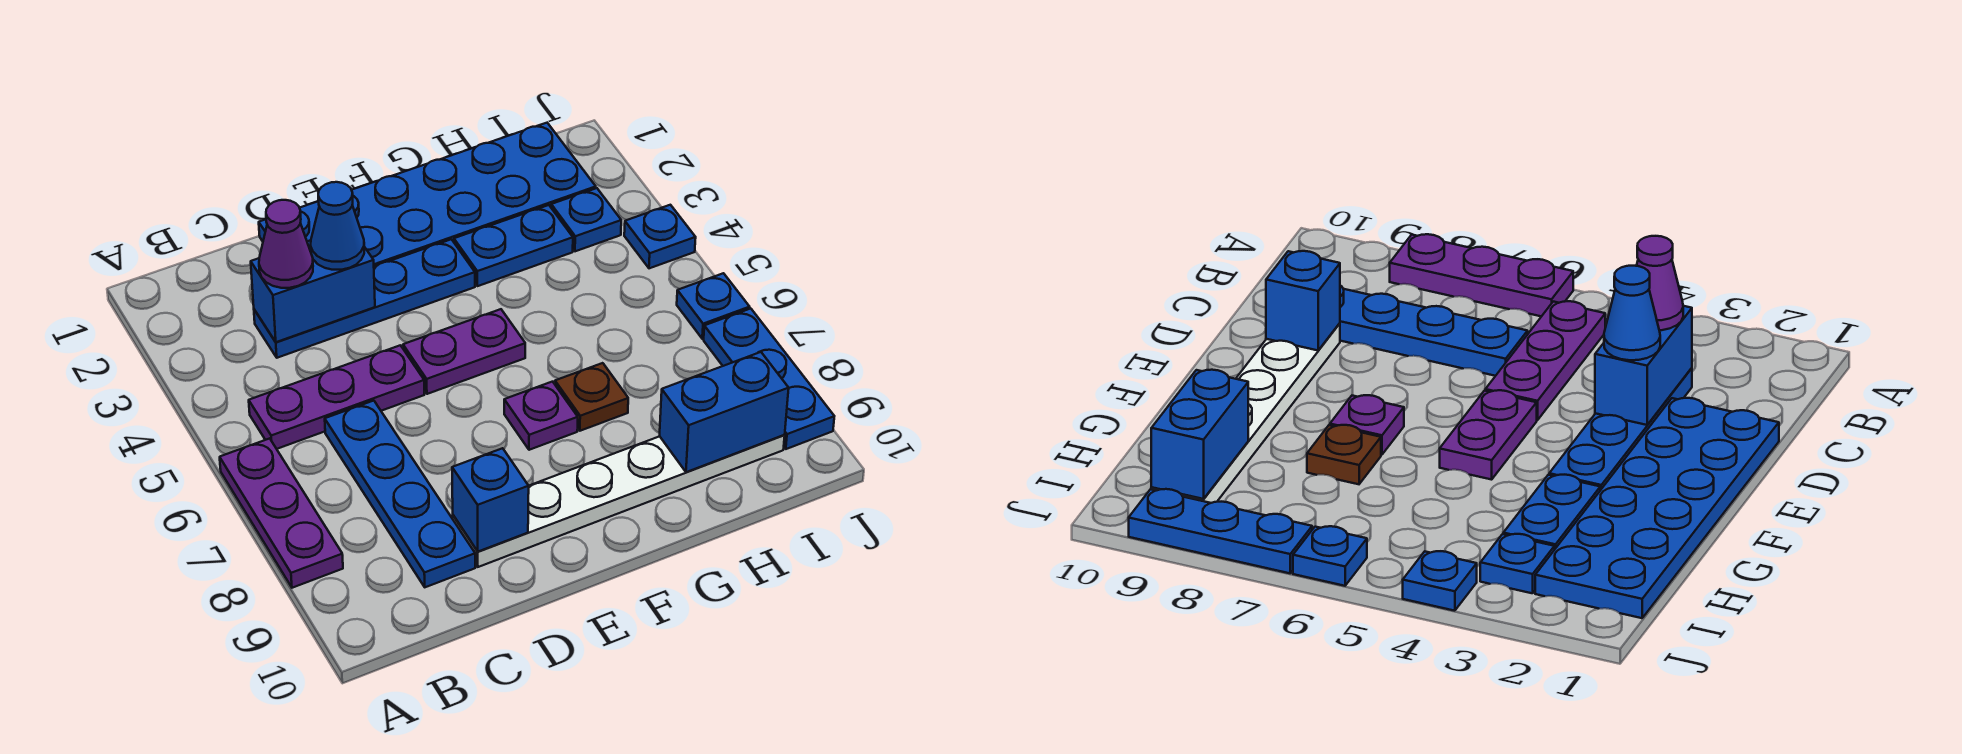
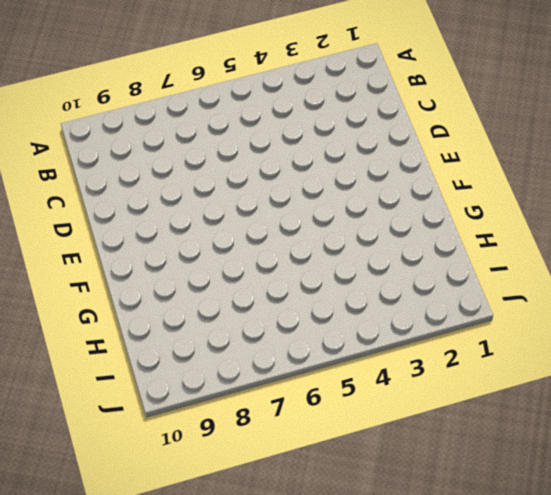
none -> purple plate A6:A8 level 1
none -> purple plate B5:D5 level 1
none -> blue plate C3:F3 level 1

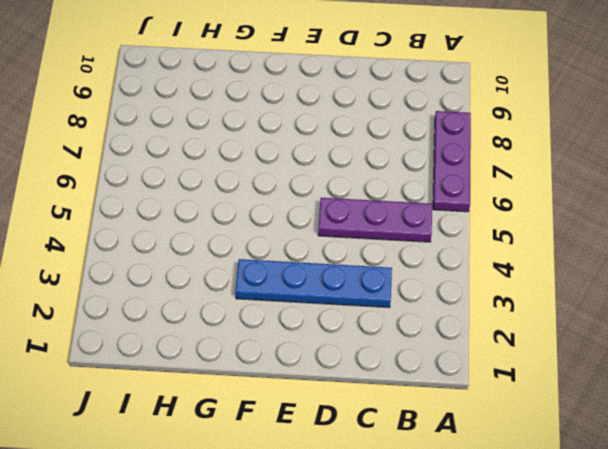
none -> blue plate C6:C9 level 1
none -> blue plate D1:I2 level 1
none -> white plate D9:I9 level 1

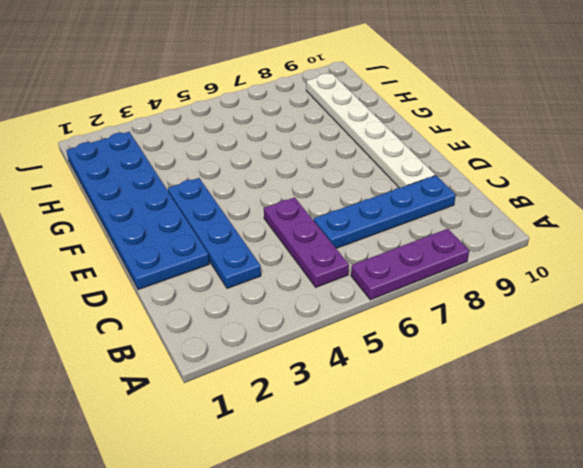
none -> purple plate E5:F5 level 1
none -> purple plate F7 level 1
none -> blue plate G3:H3 level 1

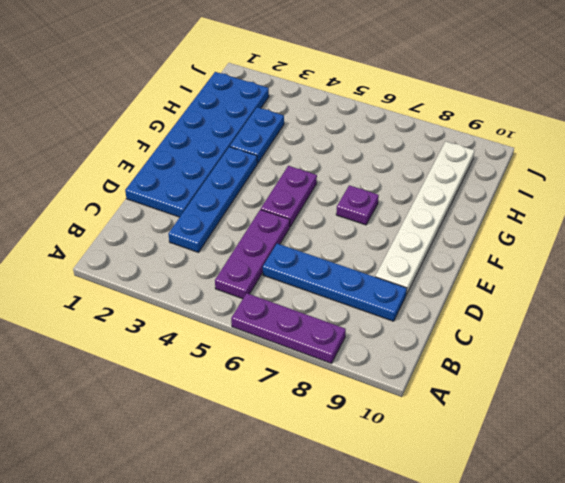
none -> brown plate G7 level 1
none -> blue plate I3 level 1
none -> blue plate J4 level 1

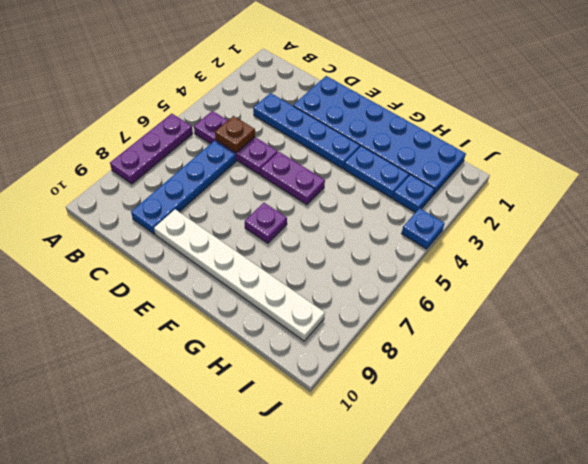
brown plate C5 level 2 -> brown plate G7 level 1
none -> blue plate J6 level 1
none -> blue plate J7:J9 level 1
none -> blue brick C3:D3 level 2

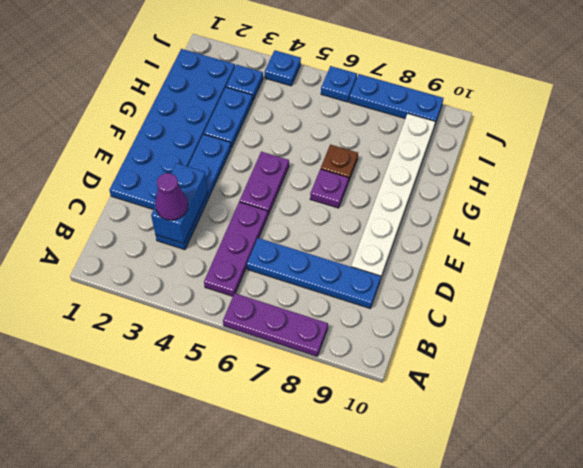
none -> blue brick D9 level 2
none -> blue brick H9:I9 level 2
none -> blue cone D3 level 3

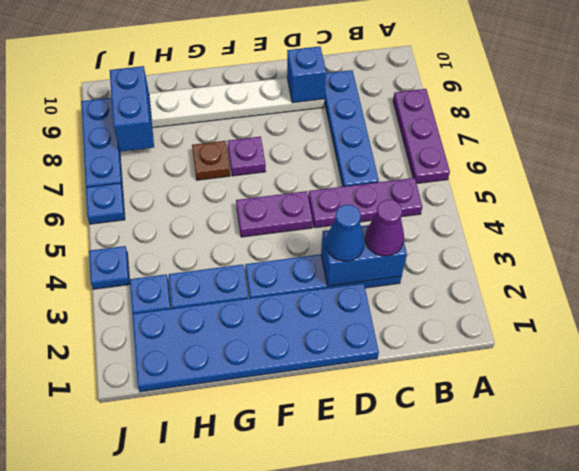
blue brick I8:I9 level 2 -> blue brick H9:I9 level 2

